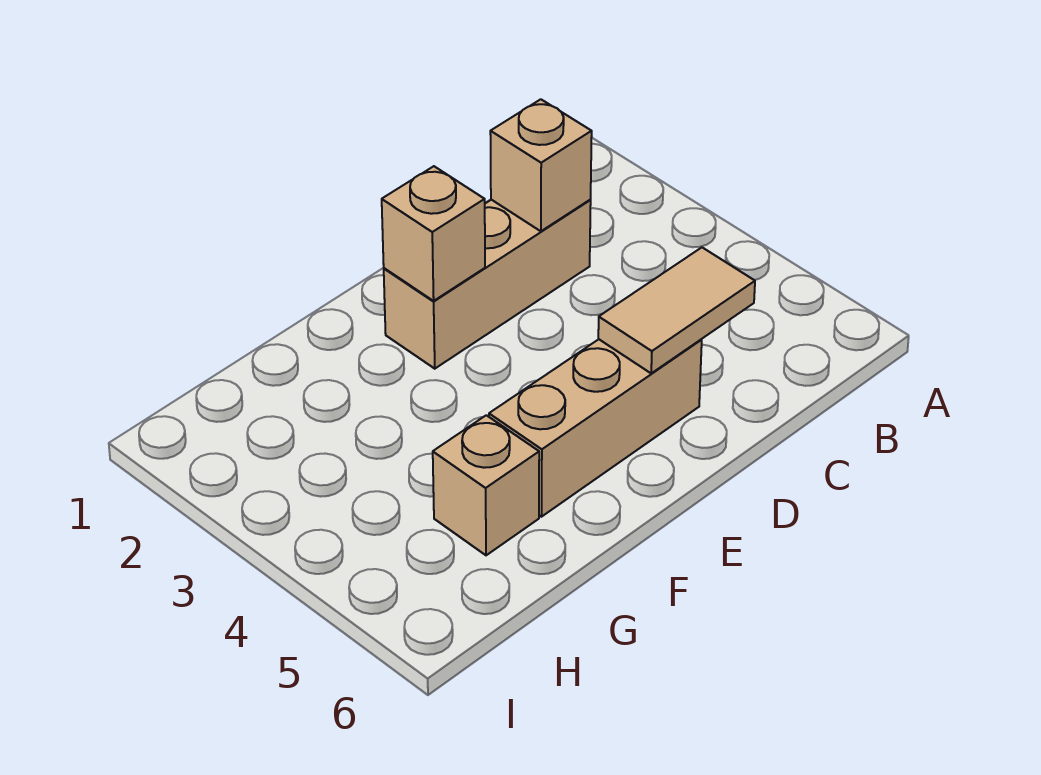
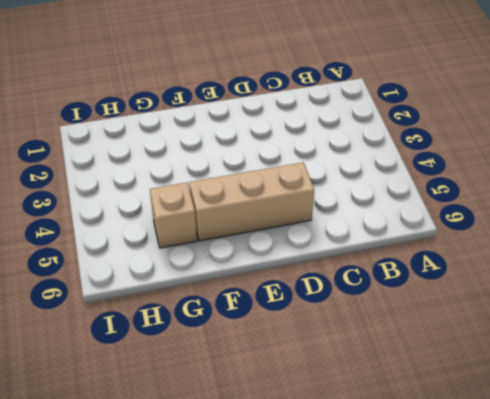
none -> tan brick C2:E2 level 1
none -> tan brick C2 level 2

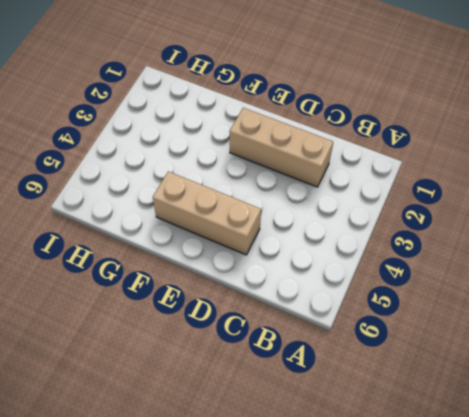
none -> tan brick G5 level 1
none -> tan brick C2 level 2

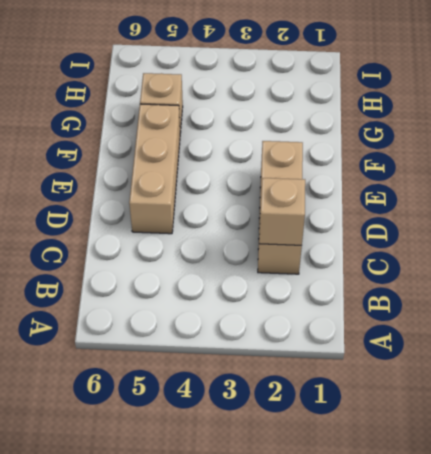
none -> tan tile C5:D5 level 2
none -> tan brick E2 level 2

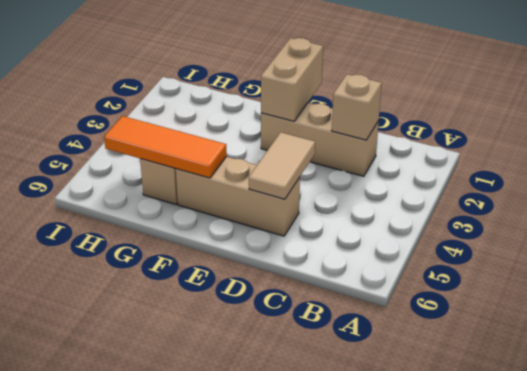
tan tile D4:D5 level 2 -> tan tile C5:D5 level 2
tan brick E1:E2 level 2 -> tan brick E2 level 2
orange tile F5:H5 level 2 -> none

